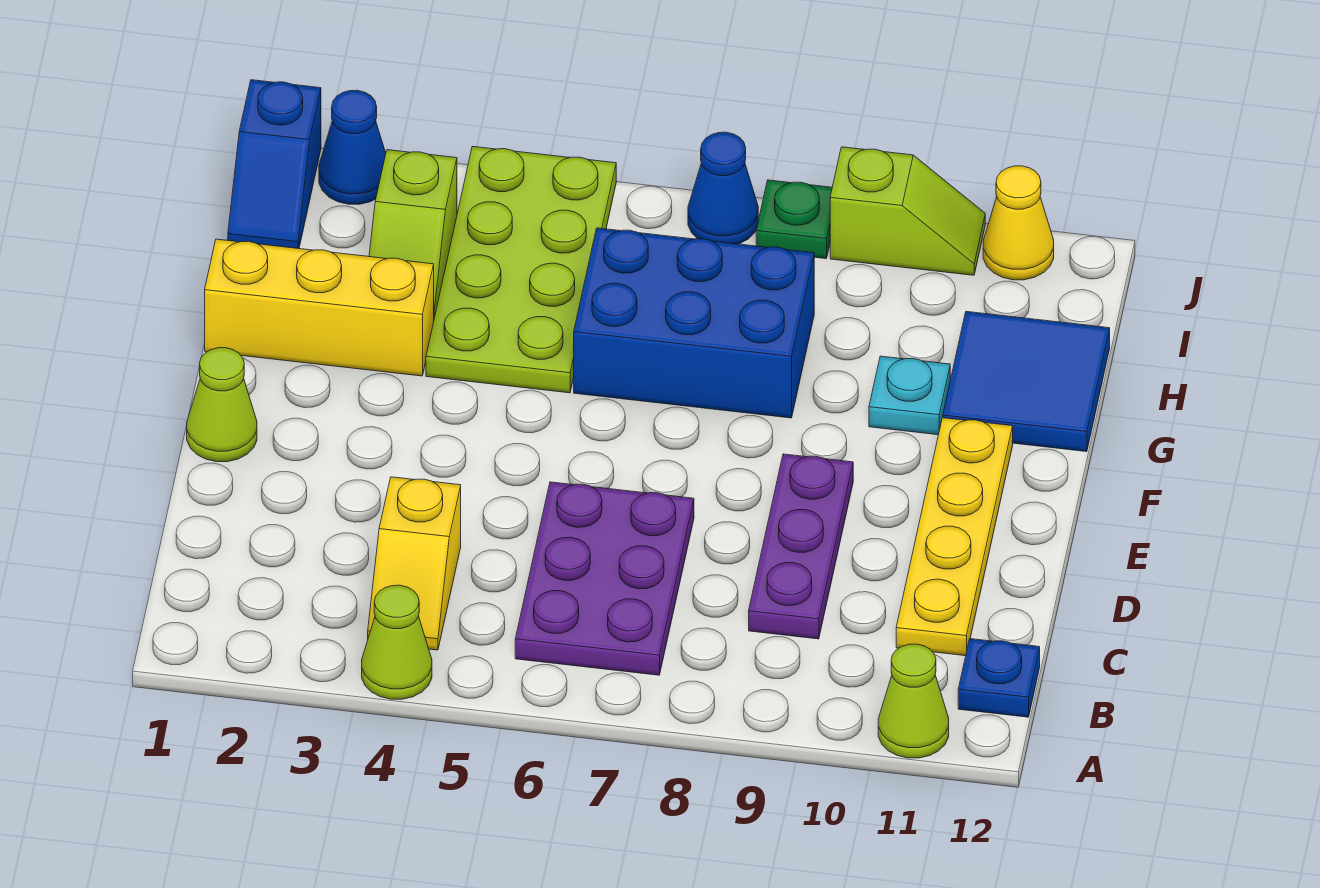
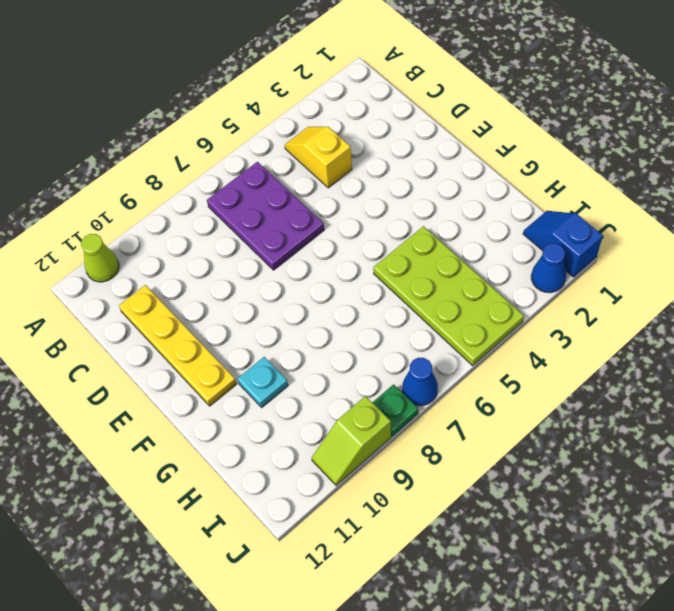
none -> lime cone A4 level 1
none -> blue plate B12 level 1
none -> purple plate C9:E9 level 1

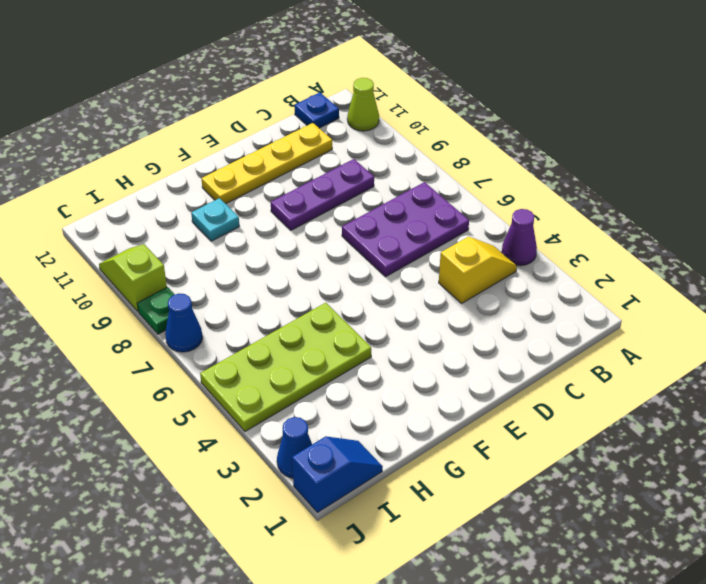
purple cone A4 level 1 -> lime cone A4 level 1
none -> lime cone E1 level 1
none -> yellow brick G1:G3 level 1
none -> blue brick G6:H8 level 1

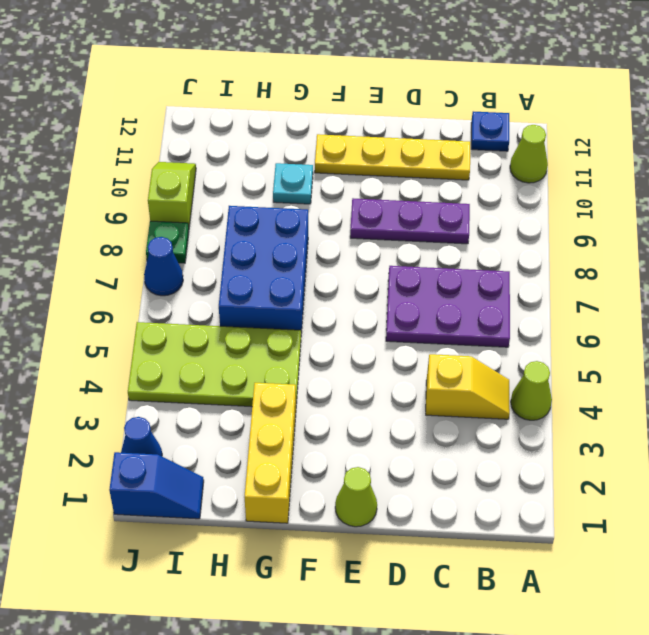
none -> blue tile G11:H12 level 1
none -> lime slope H3:I3 level 1 top I
none -> yellow cone J11 level 1

